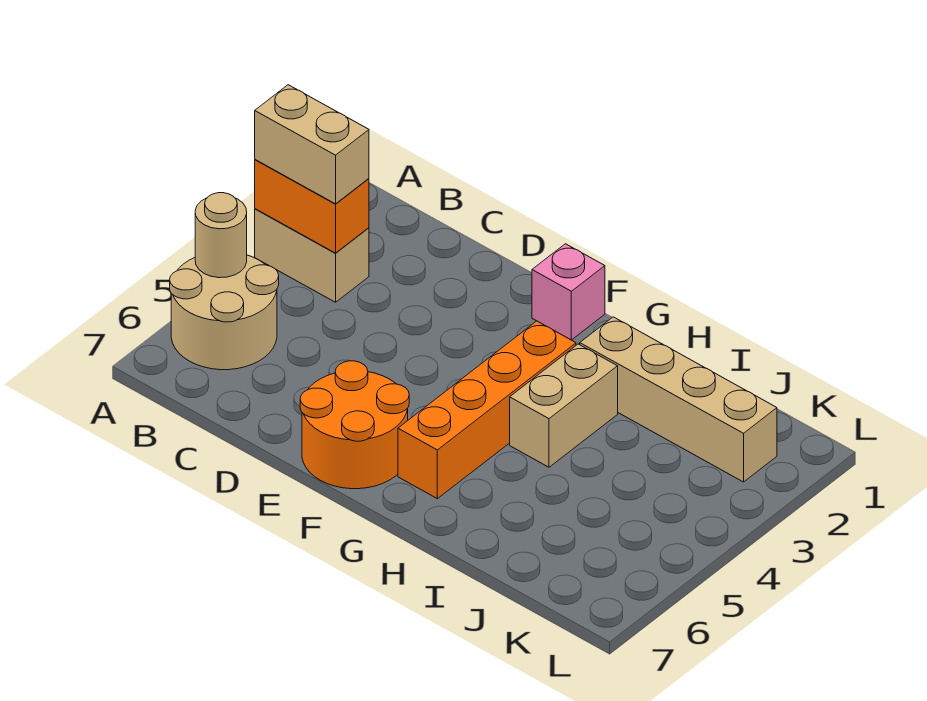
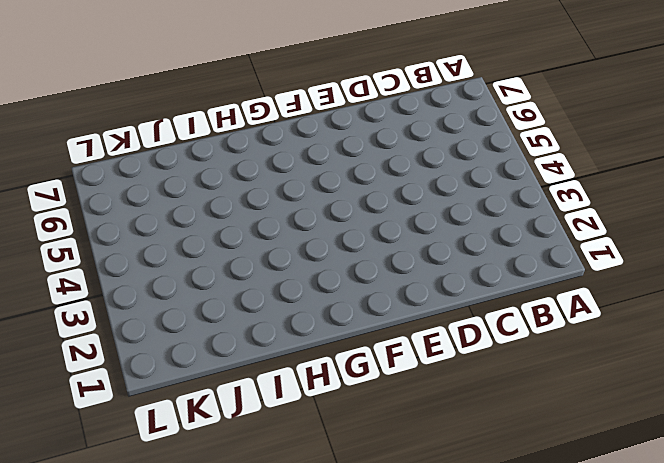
none -> tan brick A3:B3 level 1
none -> tan round brick A5:B6 level 1

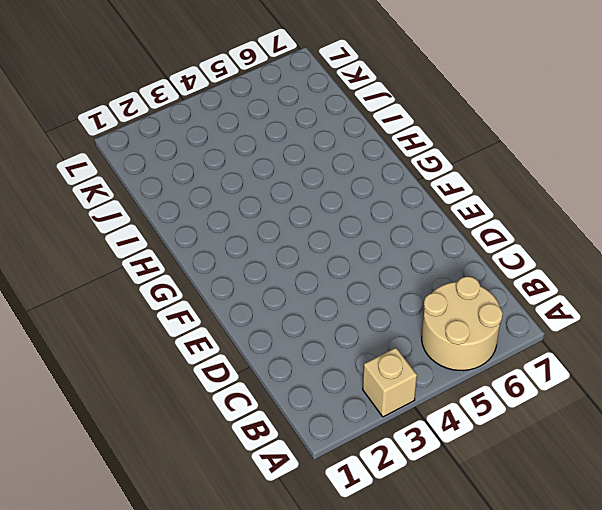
tan brick A3 level 1 -> tan brick A3:B3 level 1
none -> orange round brick E6:F7 level 1
none -> pink brick F1 level 1

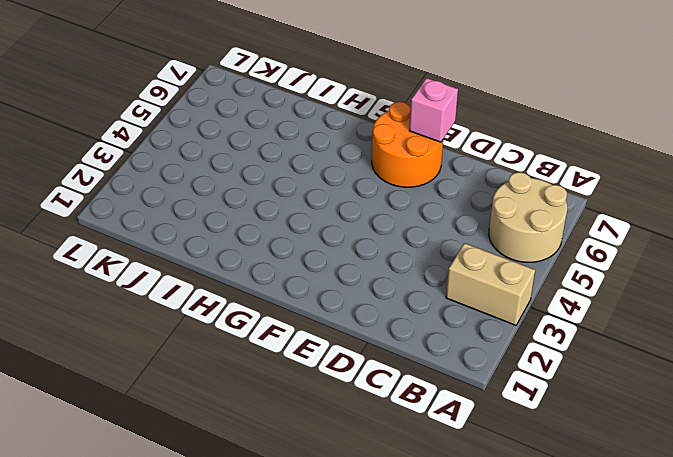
pink brick E7 level 2 -> pink brick F1 level 1
none -> orange brick G3:G6 level 1
none -> tan brick H2:K2 level 1

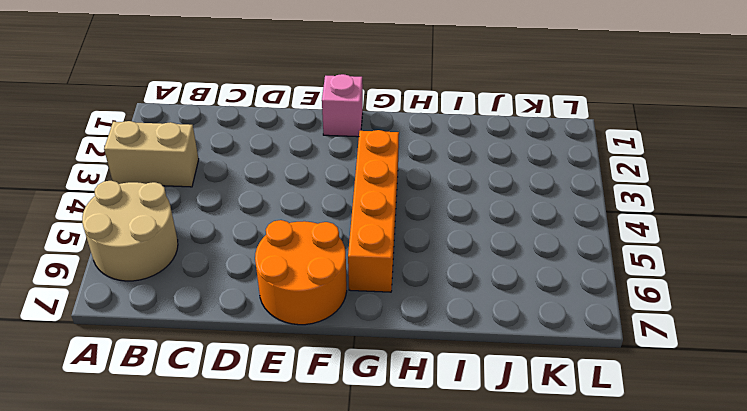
none -> tan brick H2:K2 level 1
none -> tan brick H3:H4 level 1

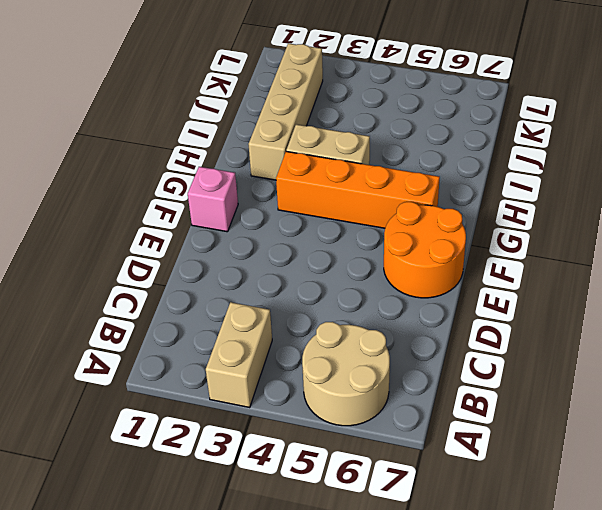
none -> orange brick A3:B3 level 2
none -> tan round brick A5 level 2

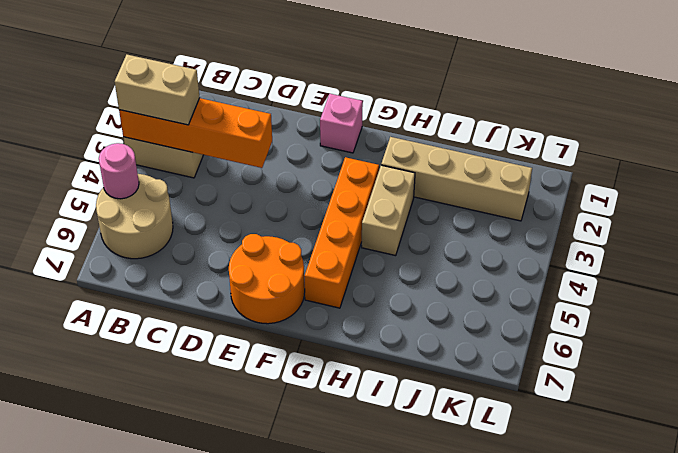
orange brick A3:D3 level 2 -> orange brick A3:B3 level 2
pink round brick A5 level 2 -> tan round brick A5 level 2

